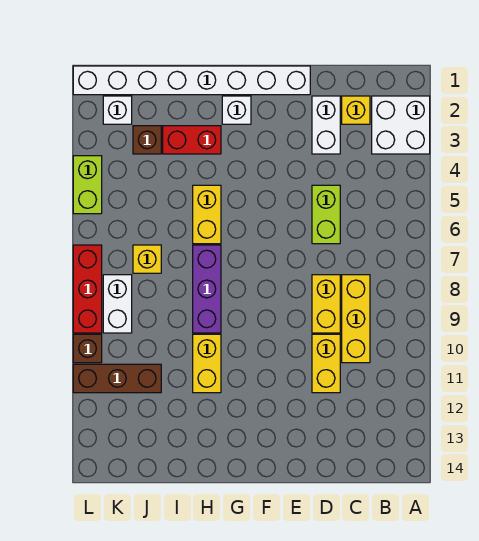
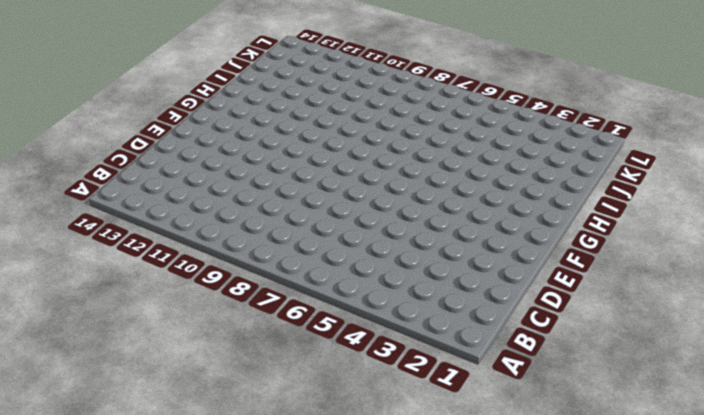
none -> white brick A2:B3 level 1
none -> yellow brick C2 level 1
none -> yellow brick C8:C10 level 1

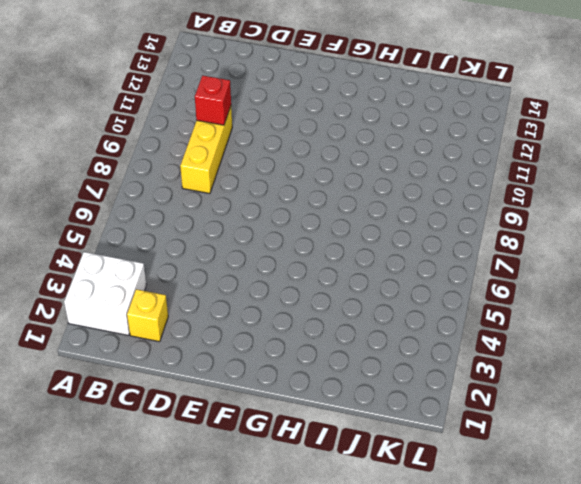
red brick C10 level 2 -> none
none -> white brick D2:D3 level 1
none -> lime brick D5:D6 level 1
none -> yellow brick D8:D9 level 1

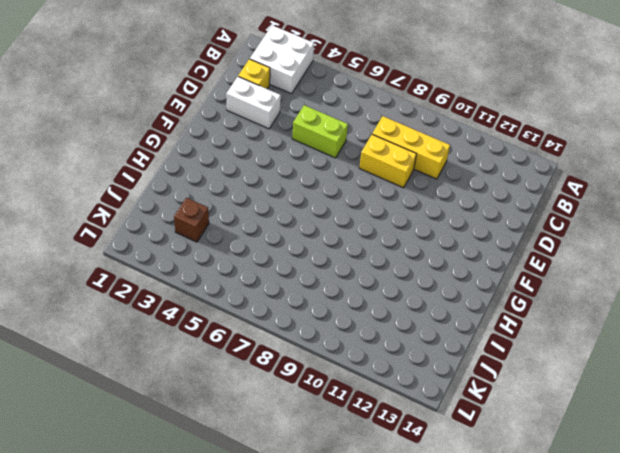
none -> yellow brick D10:D11 level 1
none -> white brick E1:L1 level 1
none -> white brick G2 level 1

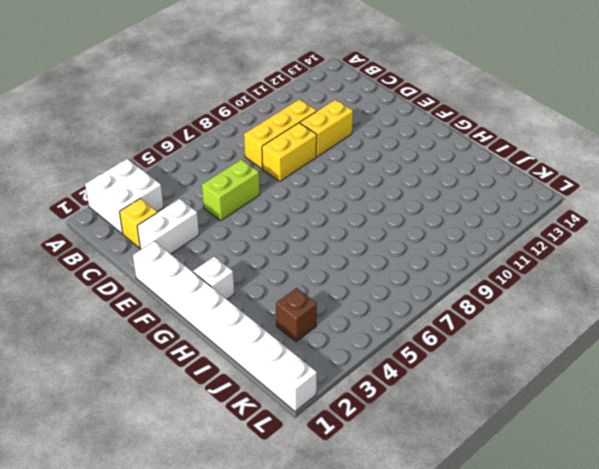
none -> red brick H3:I3 level 1
none -> yellow brick H5:H6 level 1
none -> purple brick H7:H9 level 1

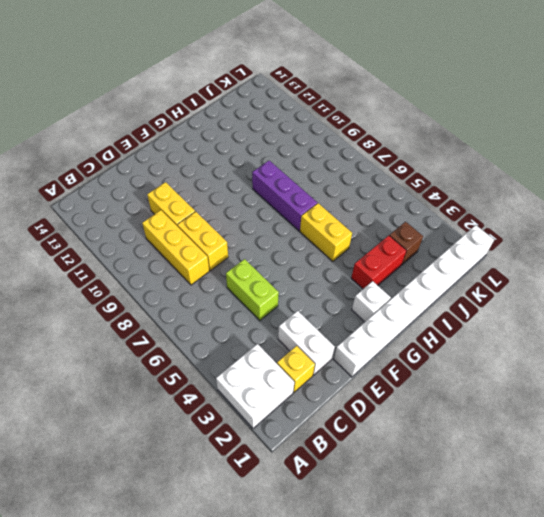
none -> yellow brick H10:H11 level 1
none -> yellow brick J7 level 1
none -> brown brick J11:L11 level 1

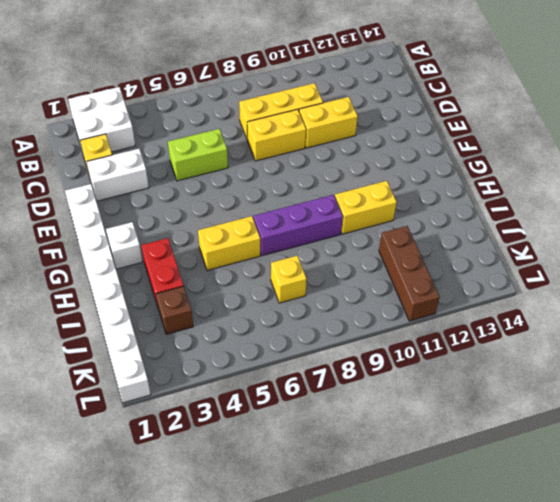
none -> white brick K2 level 1
none -> white brick K8:K9 level 1
none -> lime brick L4:L5 level 1

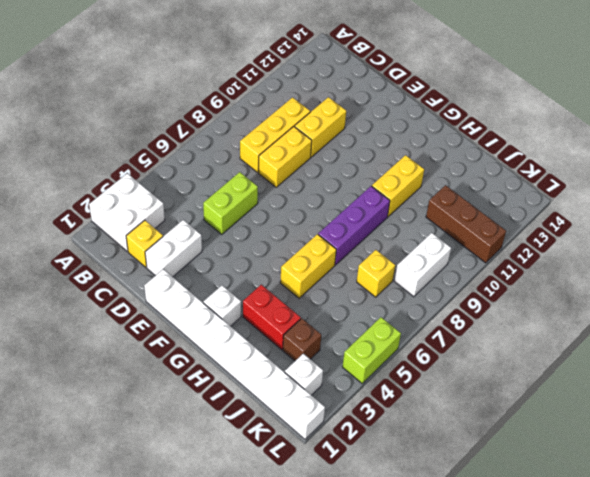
none -> red brick L7:L9 level 1
none -> brown brick L10 level 1

